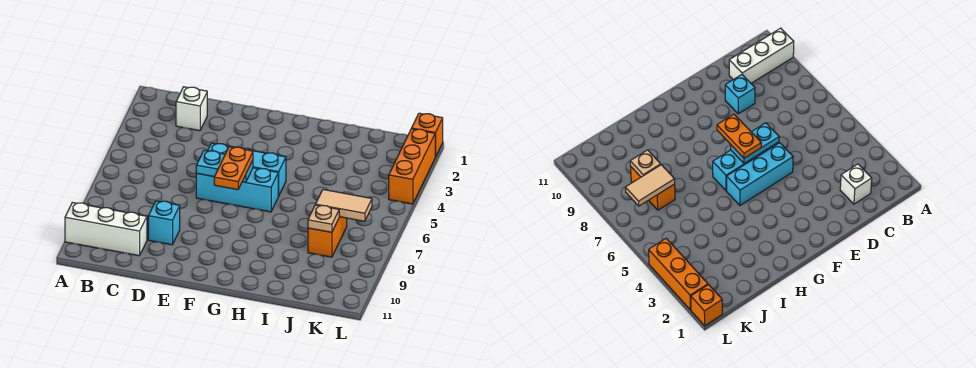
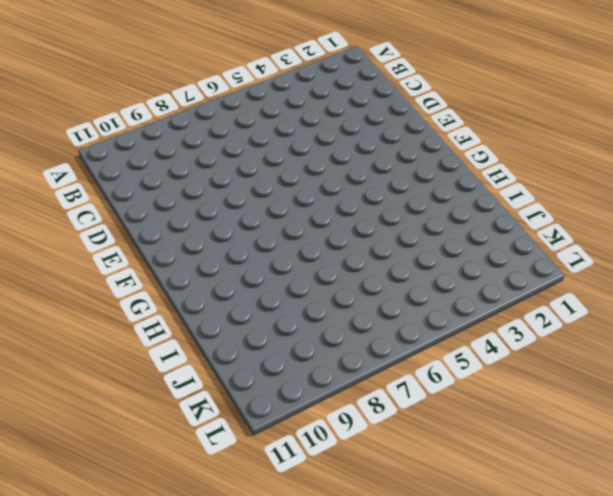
none -> white brick A10:C10 level 1
none -> white brick C2 level 1
none -> cyan brick D9 level 1

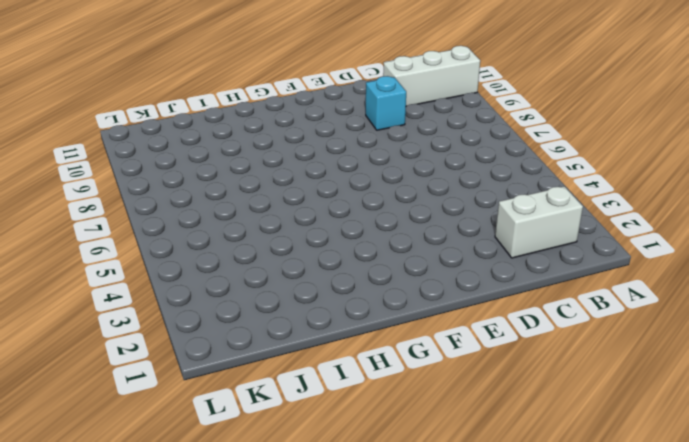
white brick B2:C2 level 1 -> white brick C2 level 1
none -> cyan brick E5:G5 level 1
none -> cyan brick E6:G6 level 1
none -> orange brick J7:J8 level 1

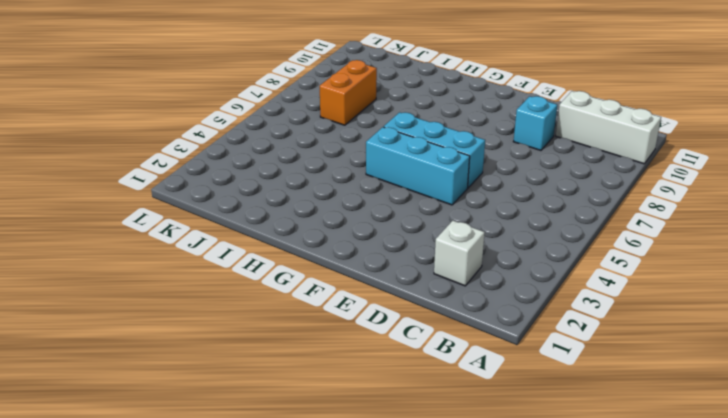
none -> orange brick L1 level 1
none -> orange brick L2:L4 level 1
none -> cyan plate E6:F6 level 2

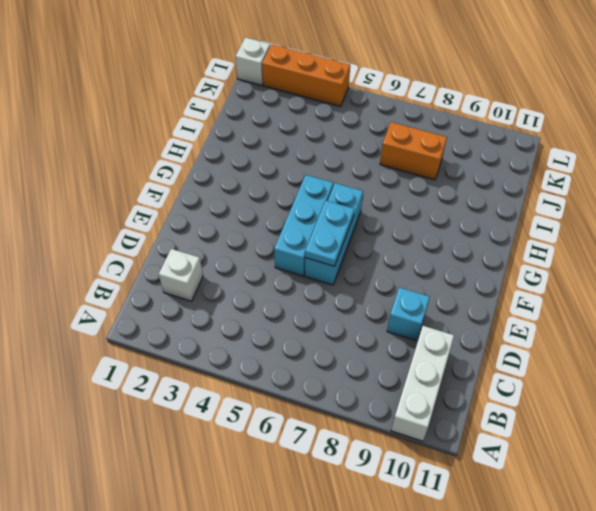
white brick L1 level 1 -> orange brick L1 level 1
none -> tan tile J7:K7 level 2
none -> tan plate J8 level 2
none -> orange plate F6:F7 level 3

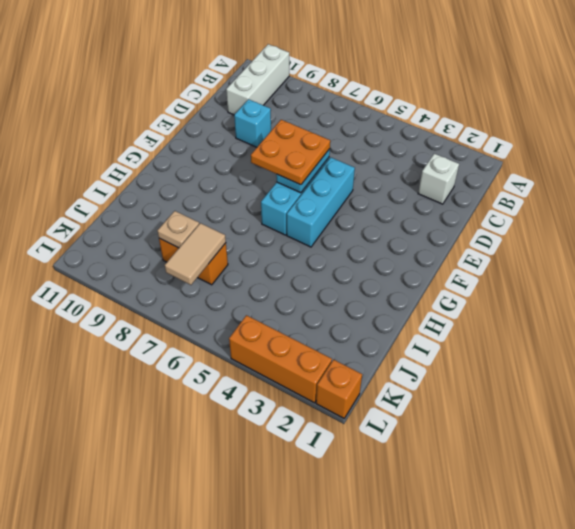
orange plate E6:F7 level 3 -> orange plate F6:F7 level 3

